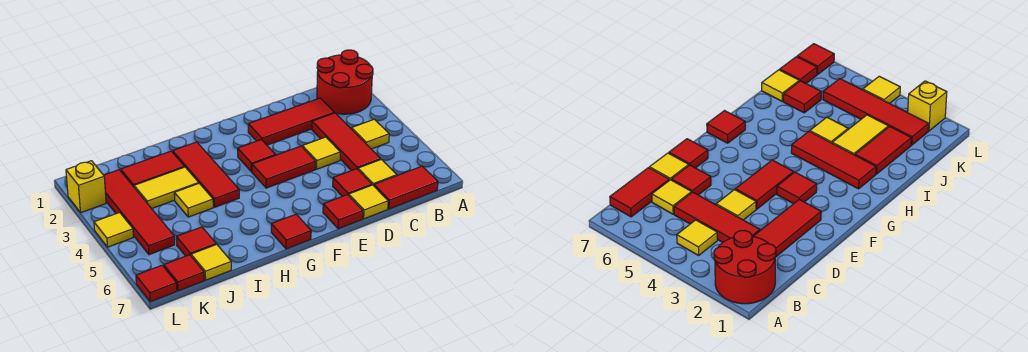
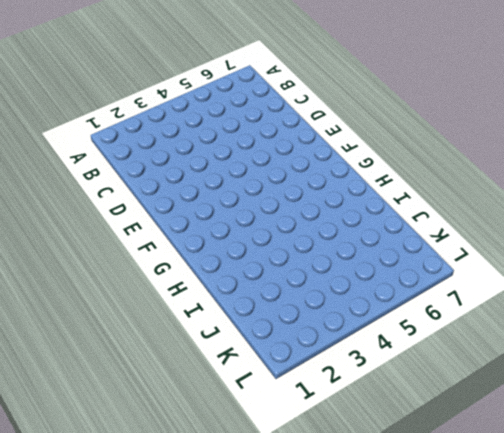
none -> red round brick A1:B2 level 1
none -> yellow tile B4 level 1
none -> red tile B7:C7 level 1

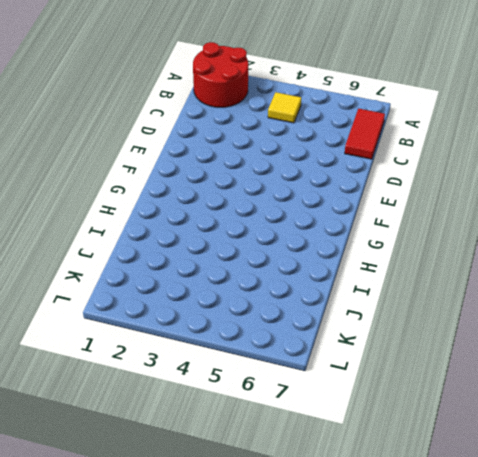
none -> red tile C2:E2 level 1
none -> red tile C3:C5 level 1
none -> yellow tile C6 level 1

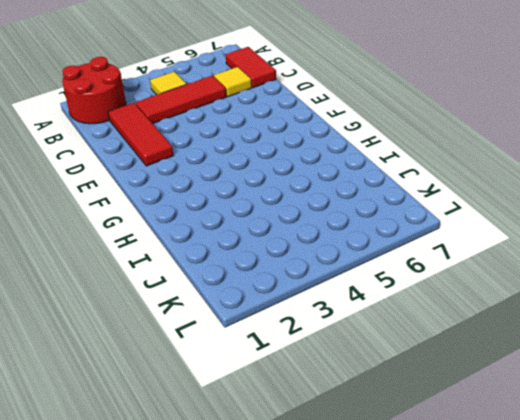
none -> yellow tile D4 level 1
none -> red tile D6 level 1
none -> yellow tile D7 level 1

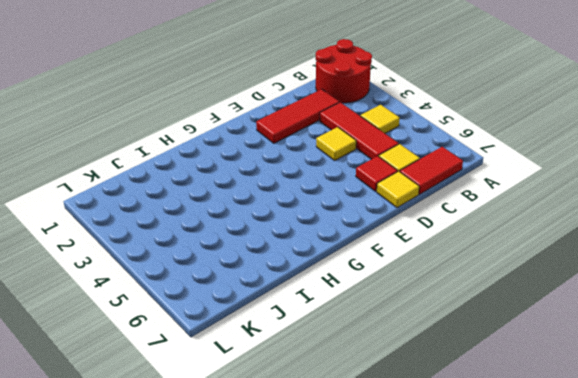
none -> red tile E4:F4 level 1
none -> red tile E7 level 1
none -> red tile F3 level 1

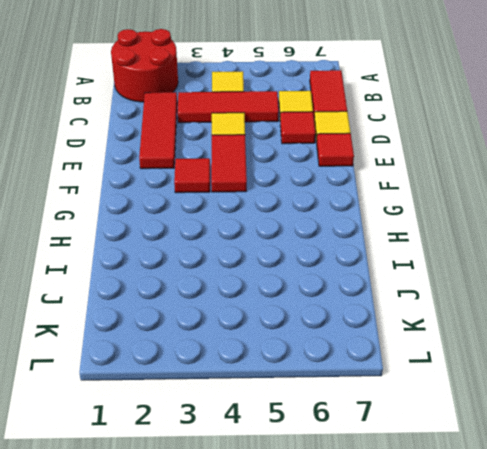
none -> red tile G7 level 1
none -> red tile H2:H4 level 1
none -> red tile I2:J2 level 1

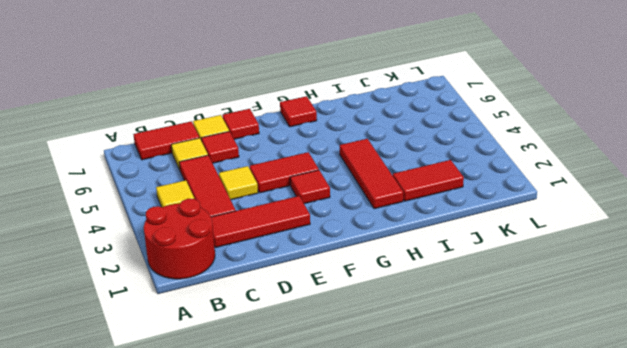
none -> yellow tile I3:J3 level 1
none -> yellow tile I4 level 1
none -> red tile J6 level 1

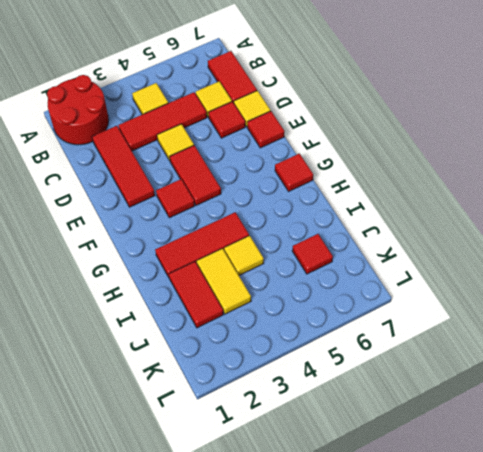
none -> yellow tile J7 level 1
none -> red tile K2:K5 level 1
none -> red tile K7 level 1

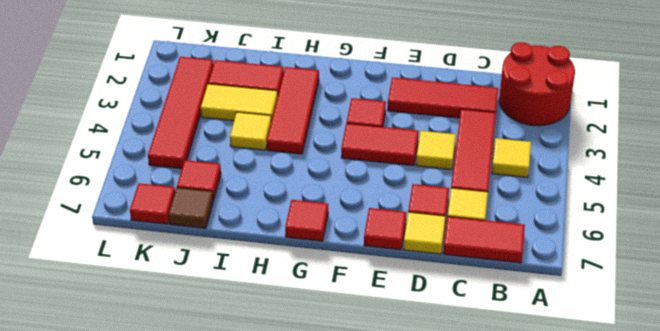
brown tile J7 level 1 -> yellow tile J7 level 1
none -> yellow brick L2 level 1
none -> yellow tile L4 level 1
none -> red tile L7 level 1

